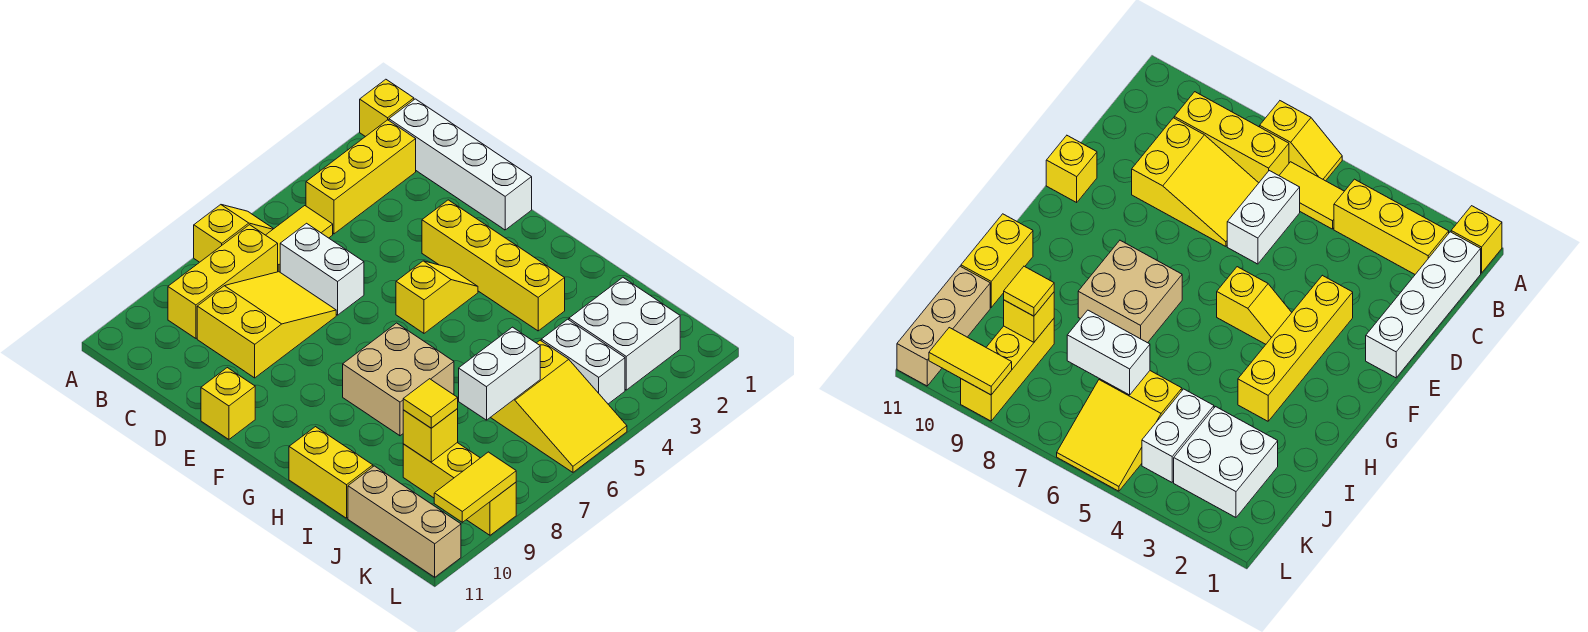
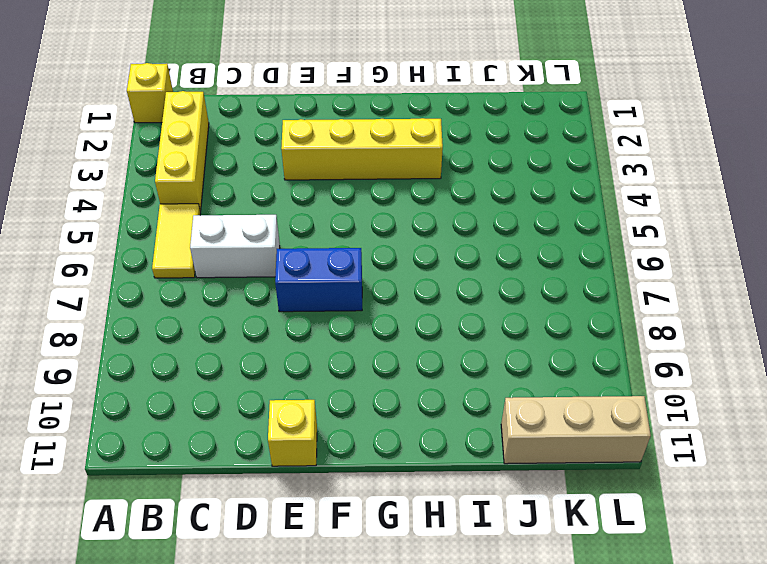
blue brick E7:F7 level 1 -> none
none -> yellow slope A6:A7 level 1 top 7
none -> white brick B1:E1 level 1
none -> yellow brick B7:B9 level 1

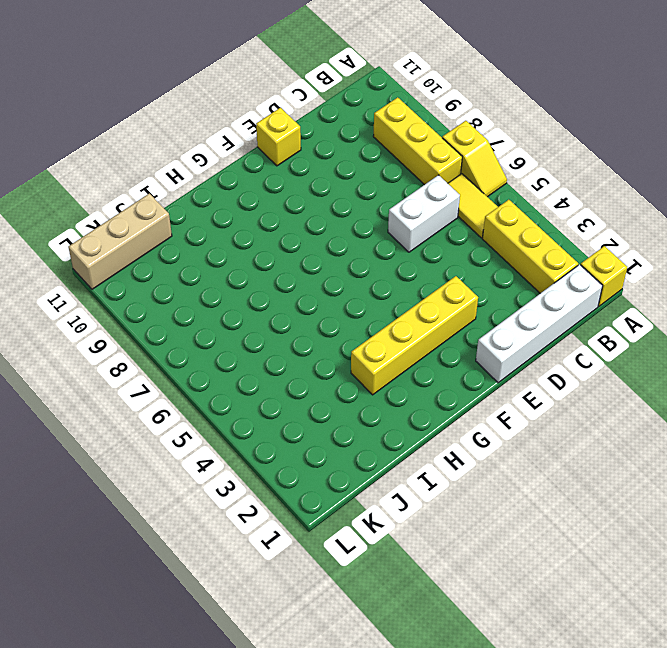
none -> yellow slope C7:D9 level 1 top 9
none -> yellow slope F4:F5 level 1 top 5
none -> tan brick G7:H8 level 1

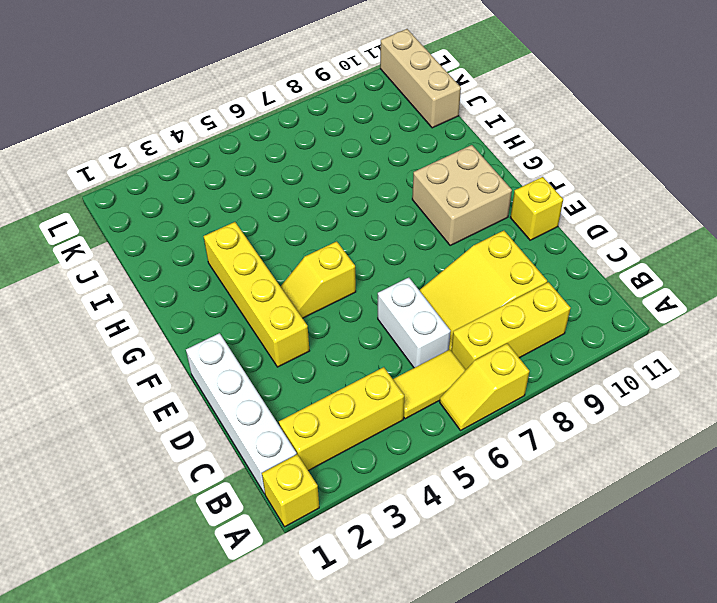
tan brick F9:G10 level 1 -> tan brick G7:H8 level 1
none -> yellow brick H11:I11 level 1
none -> white brick J2:K3 level 1
none -> white brick J4:K4 level 1

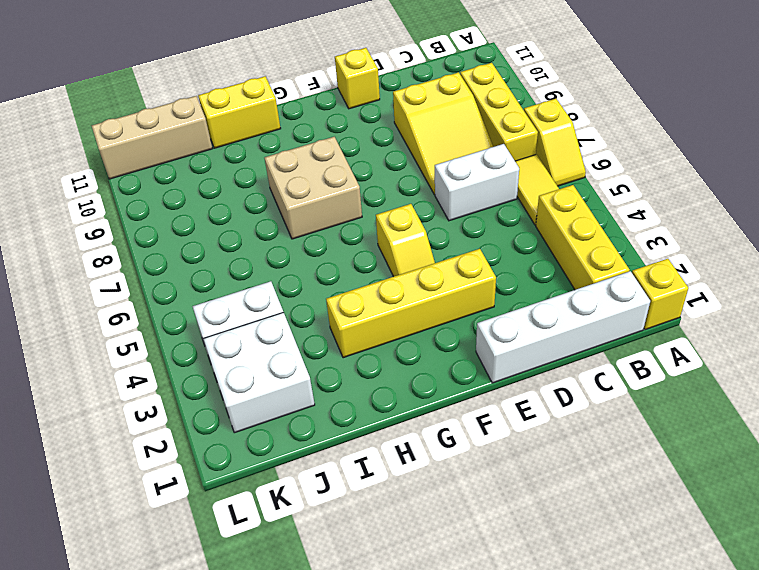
none -> yellow slope J5:L6 level 1 top J
none -> yellow brick J9:L9 level 1
none -> white brick J6:J7 level 2

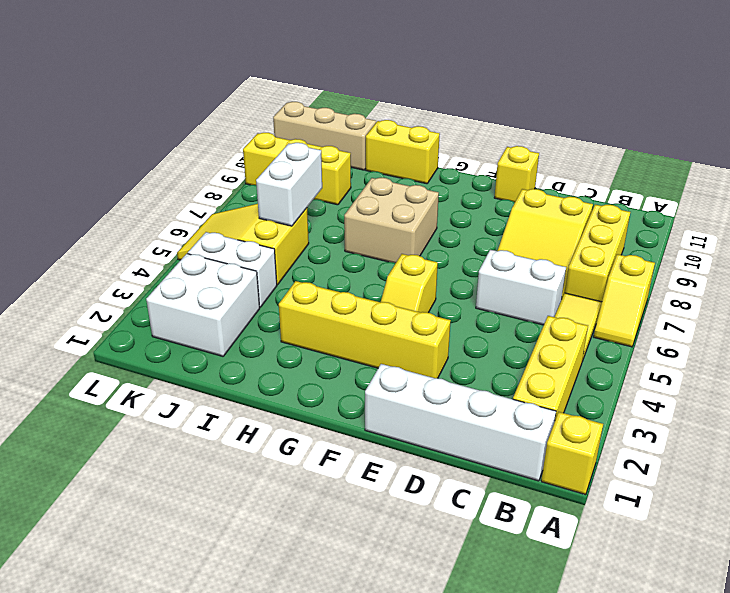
none -> yellow brick J9 level 2
none -> yellow tile L9:L10 level 2
none -> yellow tile J9 level 3

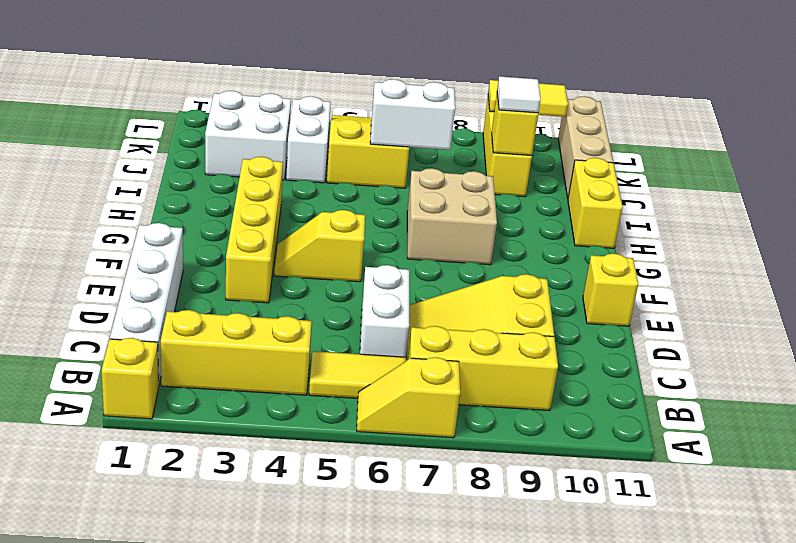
white tile J9 level 3 -> yellow tile J9 level 3

